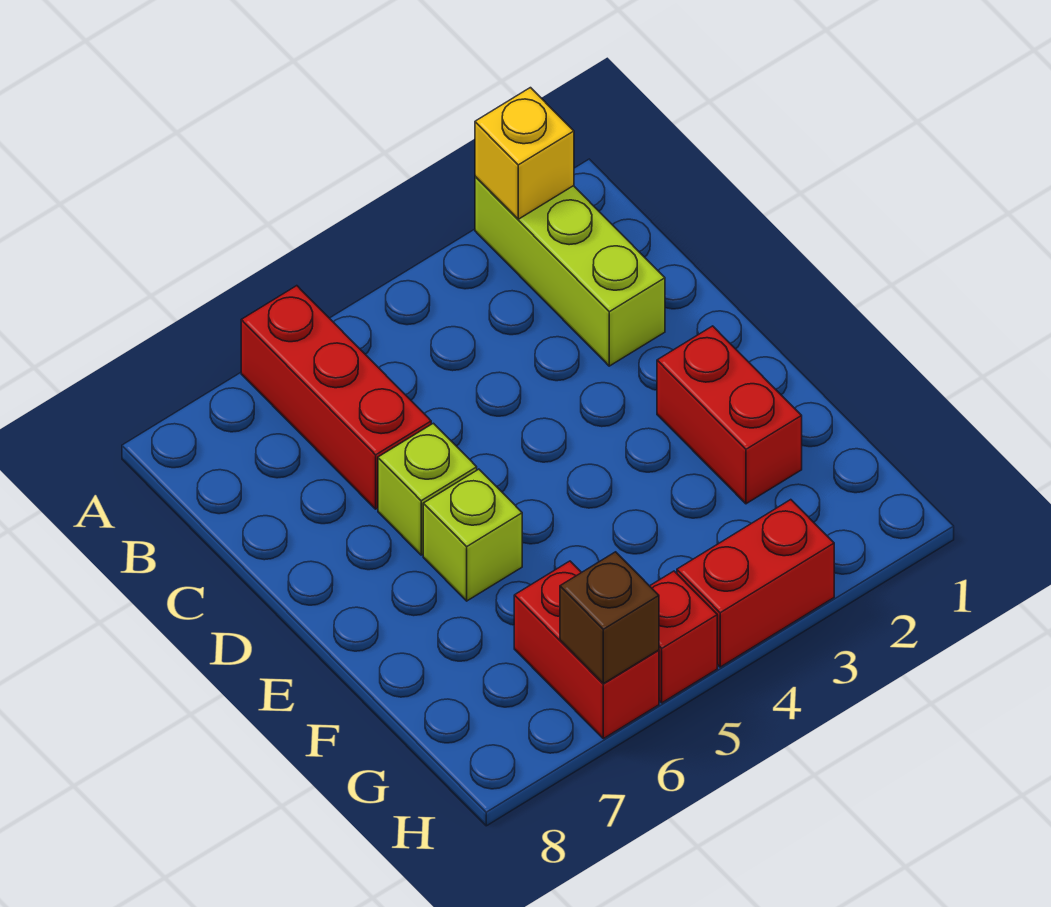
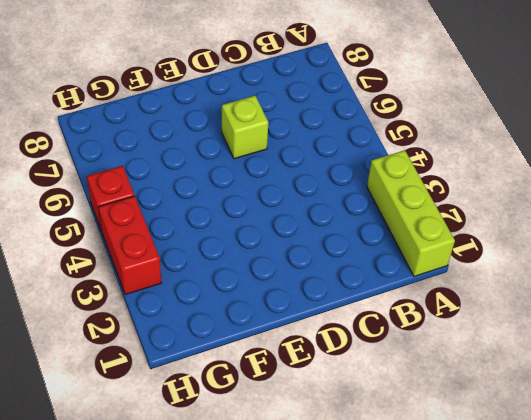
lime brick A1:A3 level 1 -> lime brick A2:C2 level 1
none -> red brick A6:C6 level 1
none -> red brick E2:F2 level 1

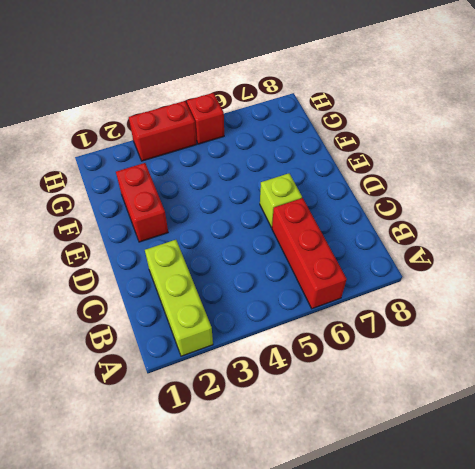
none -> lime brick E6 level 1
none -> red brick G6:H6 level 1

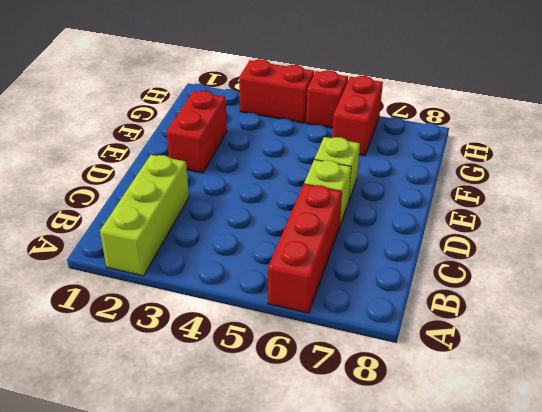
none -> yellow brick A2 level 2
none -> brown brick H6 level 2

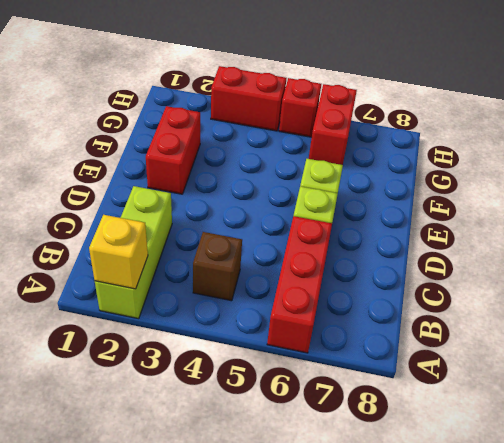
brown brick B4 level 1 -> brown brick H6 level 2

